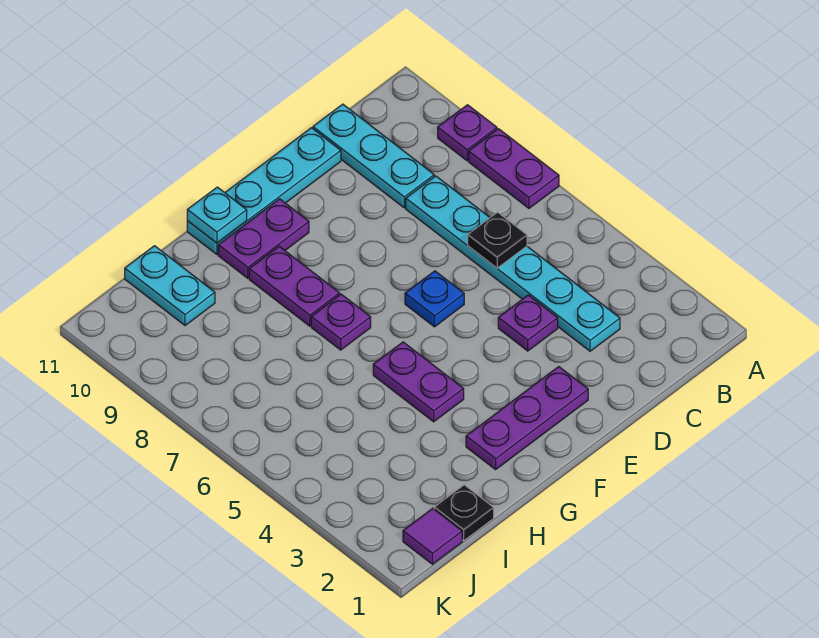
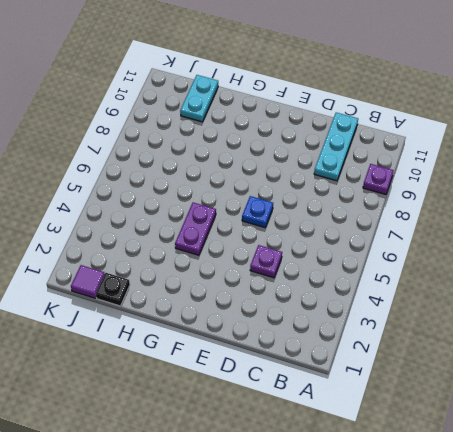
none -> purple plate A7:A8 level 1
none -> cyan plate C3:C8 level 1
none -> cyan plate D11:G11 level 1

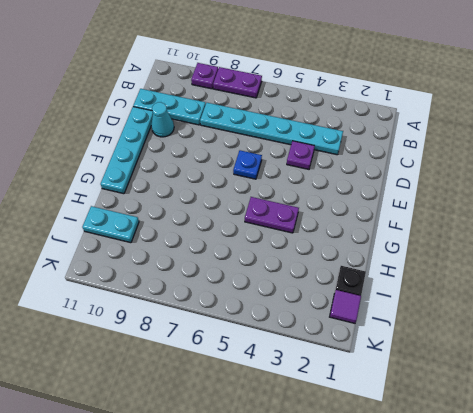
cyan cone D10 level 1 -> none
none -> purple plate E2:G2 level 1
none -> purple plate F10:G10 level 1
none -> purple plate G7 level 1

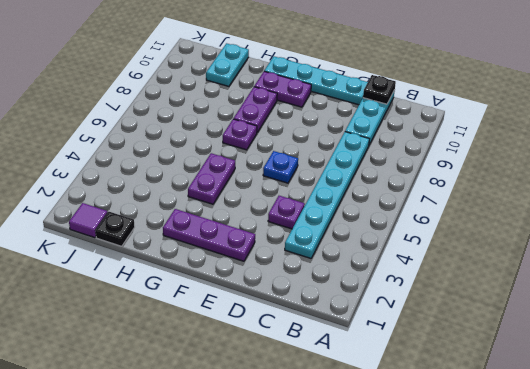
black plate C11 level 2 -> black plate C6 level 2
none -> purple plate A7:A8 level 1
none -> purple plate A9 level 1
none -> cyan plate G11 level 2

